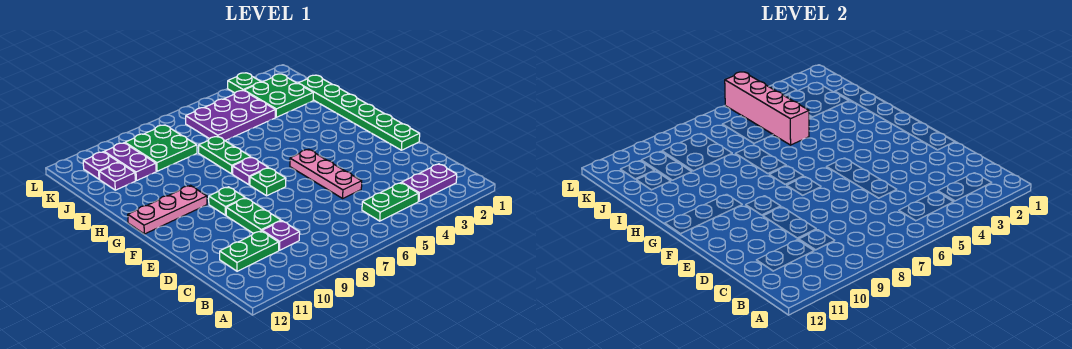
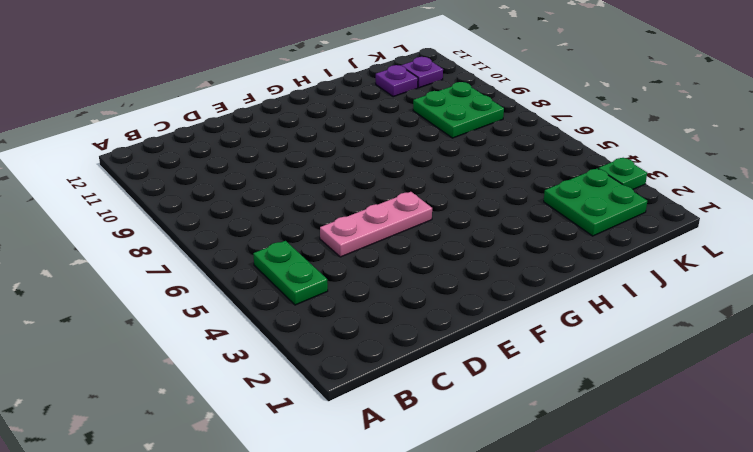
none -> purple plate B2:B3 level 1
none -> purple plate C9 level 1
none -> green plate C10:C11 level 1

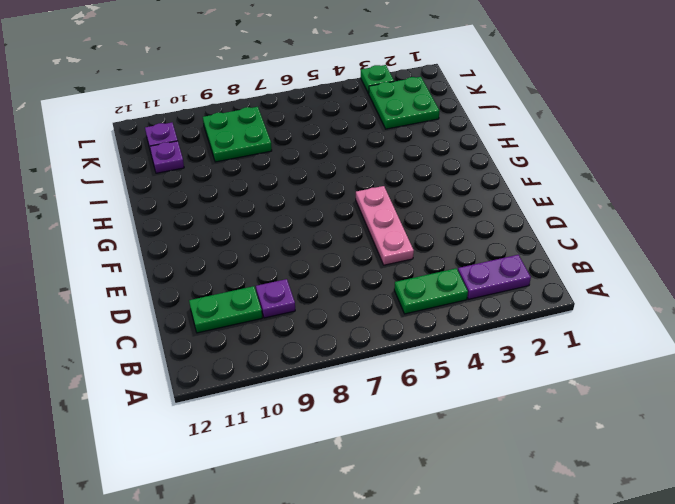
none -> green plate D9:E9 level 1
none -> green plate E1:J1 level 1
none -> green plate F7 level 1

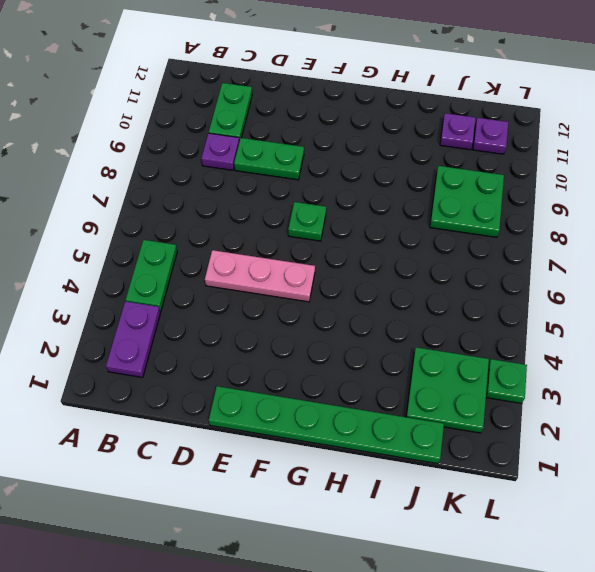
none -> green plate F9 level 1
none -> purple plate G7 level 1
none -> pink plate G10:G12 level 1

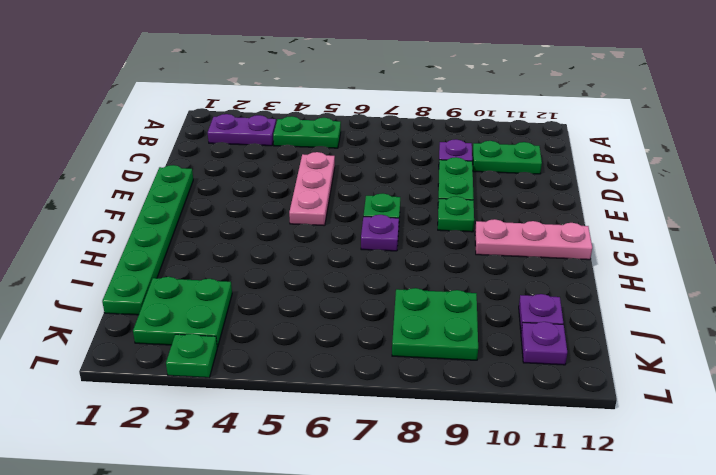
none -> green plate H7:I7 level 1
none -> purple plate J4:K6 level 1
none -> purple plate J10:K10 level 1

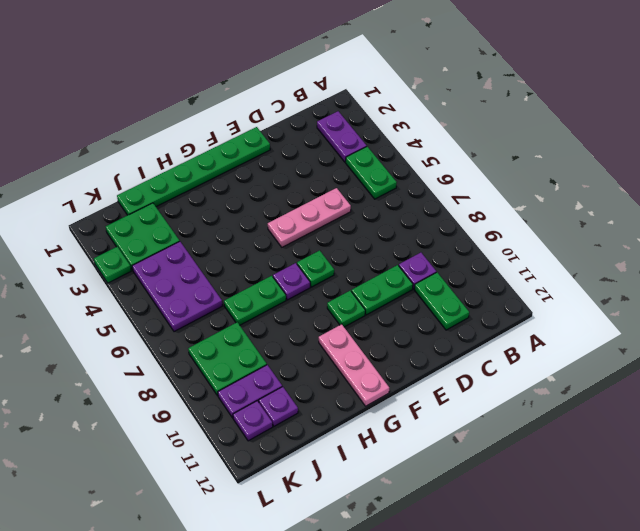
none -> pink brick I5:L5 level 2

